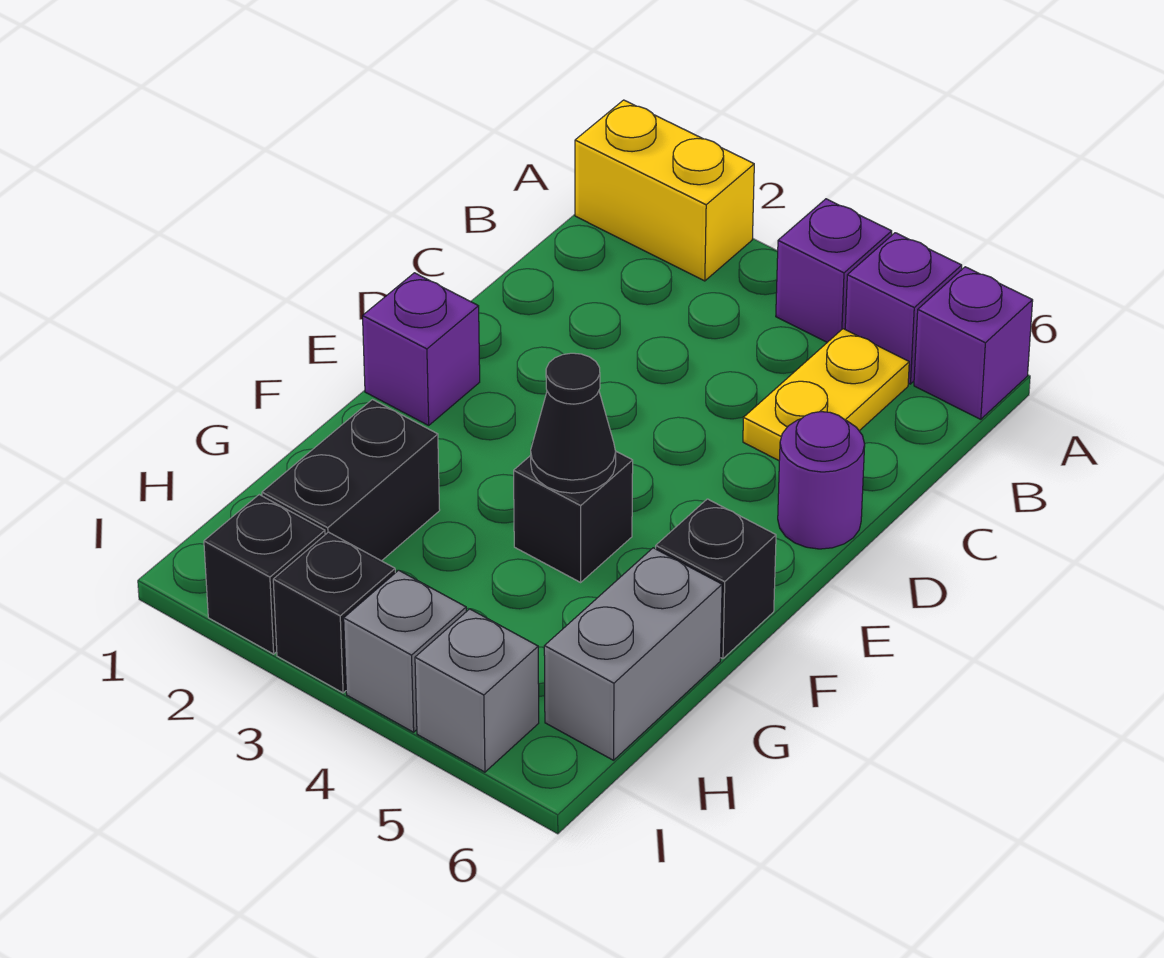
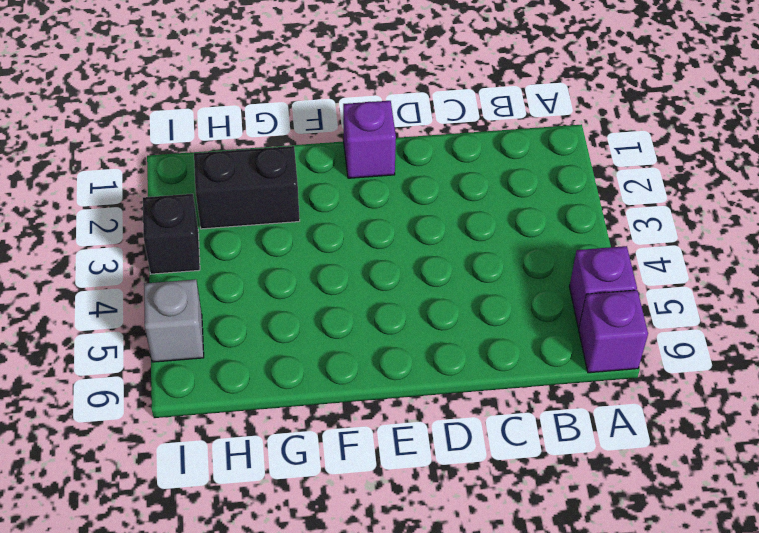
none -> yellow brick A1:A2 level 1
none -> purple brick A4 level 1
none -> yellow plate B5:C5 level 1

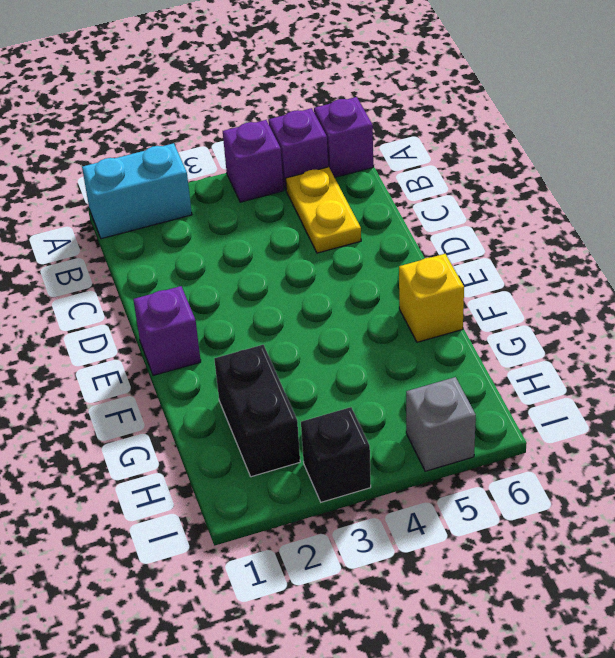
cyan brick A1:A2 level 1 -> yellow brick A1:A2 level 1
yellow brick F6 level 1 -> black brick F6 level 1
none -> purple round brick D6 level 1
none -> black brick F4 level 1
none -> grey brick G6:H6 level 1

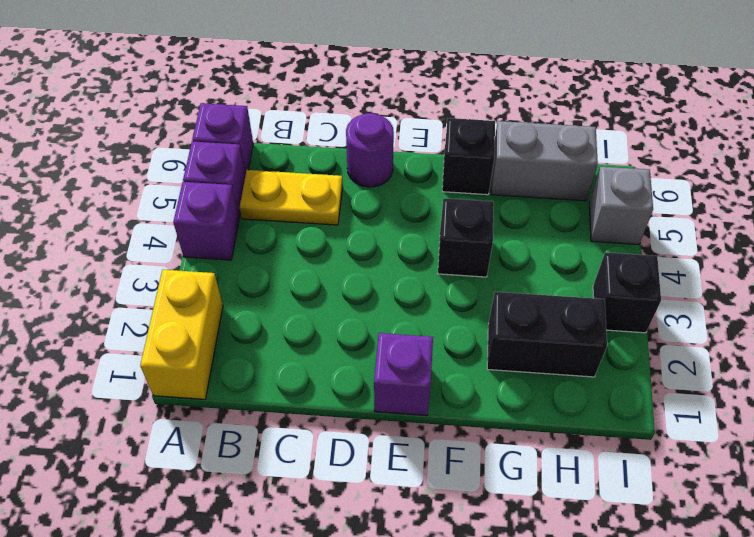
none -> black brick I2 level 1
none -> grey brick I4 level 1
none -> black cone F4 level 2

